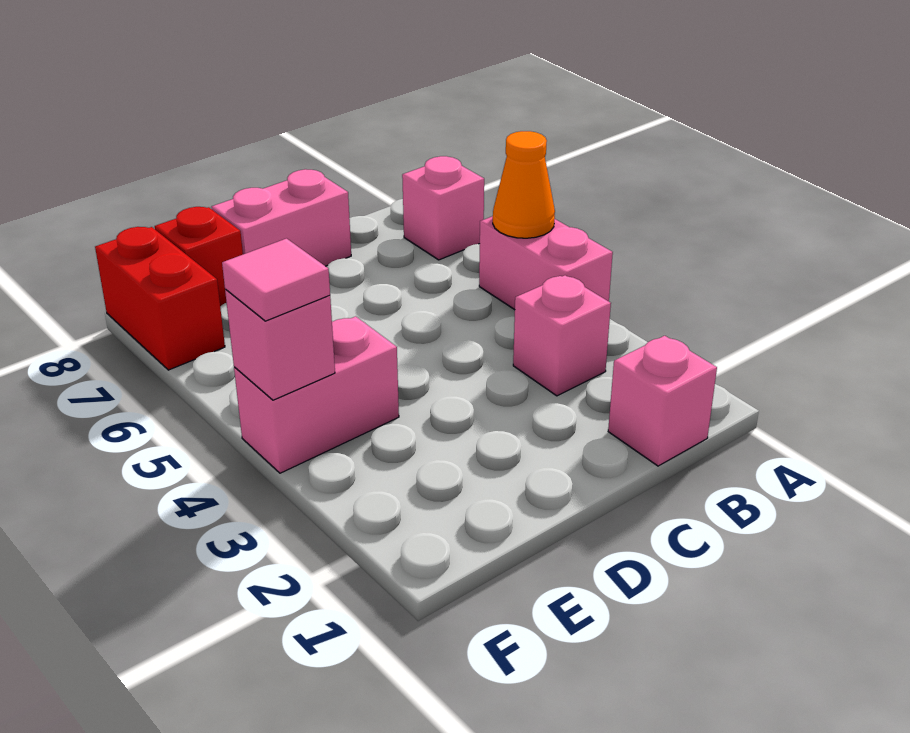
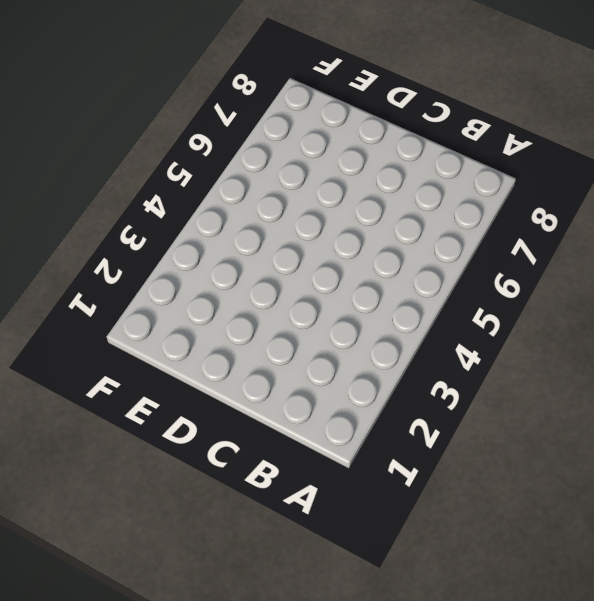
none -> pink brick A4:A5 level 1
none -> pink brick A7 level 1

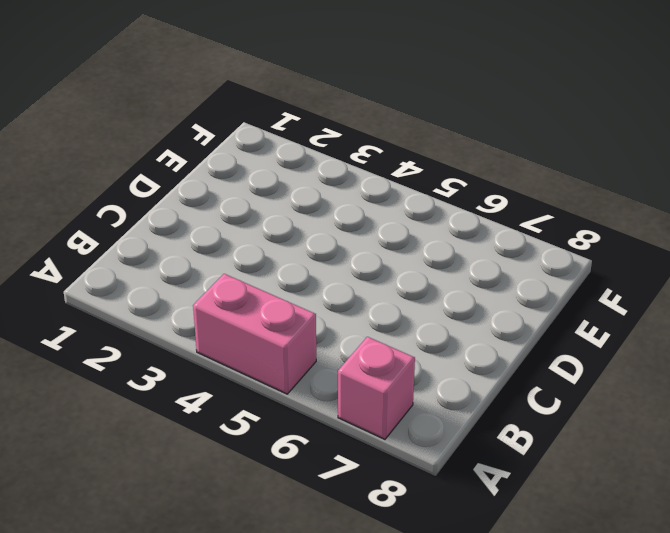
none -> pink brick B1 level 1
none -> pink brick B3 level 1

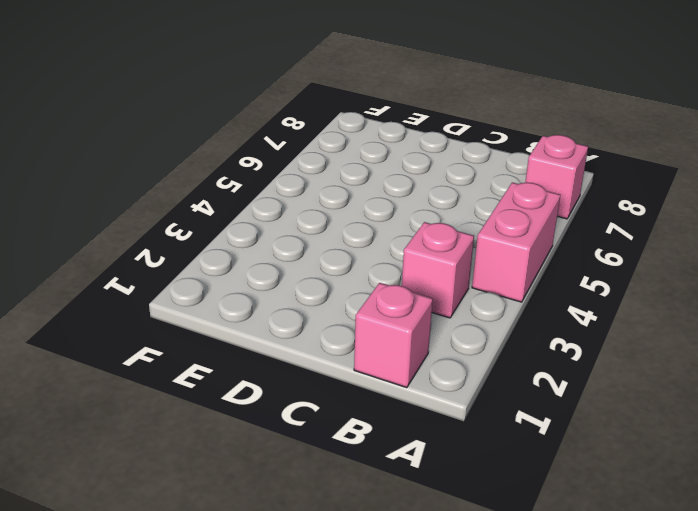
none -> pink brick C8:D8 level 1
none -> pink brick E4:F4 level 1

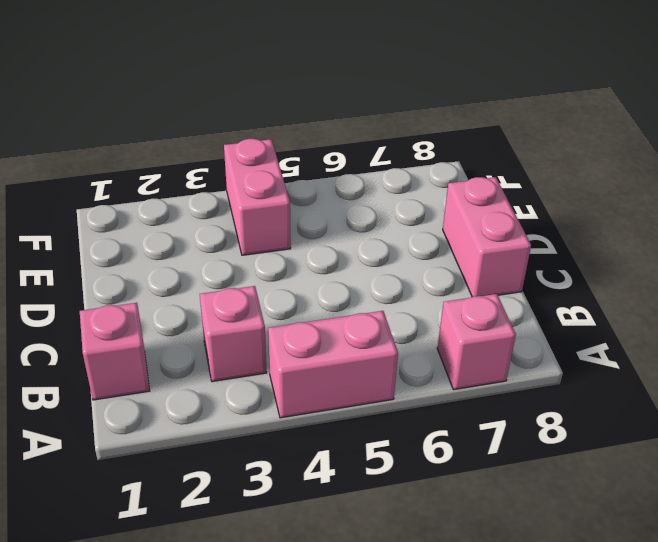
none -> red brick E8 level 1
none -> red brick F7:F8 level 1

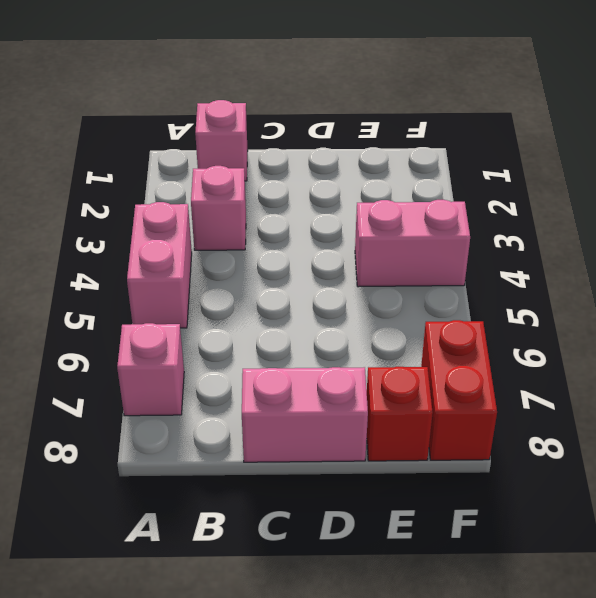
none -> orange cone A5 level 2
none -> pink brick F4 level 2

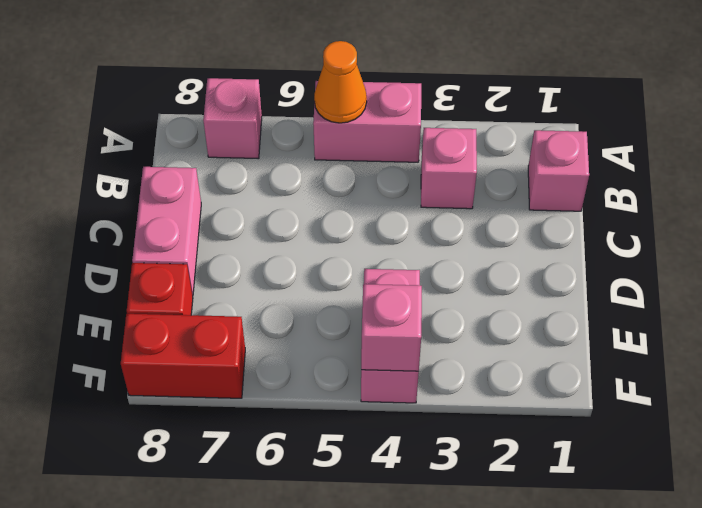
none -> pink tile F4 level 3

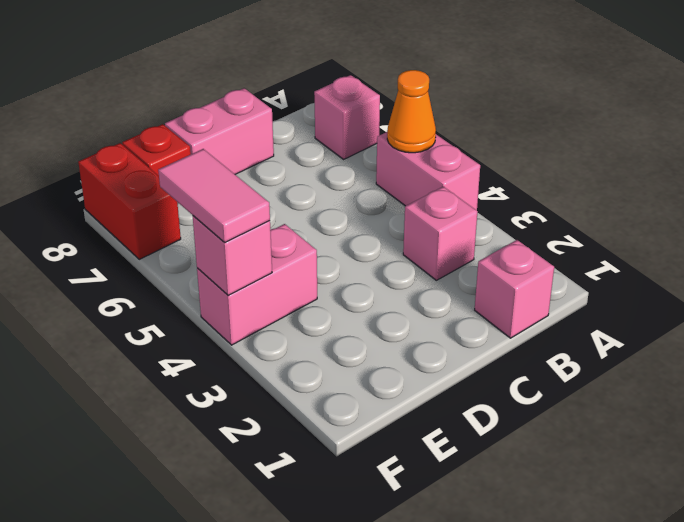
pink tile F4:F5 level 3 -> pink tile F4 level 3

